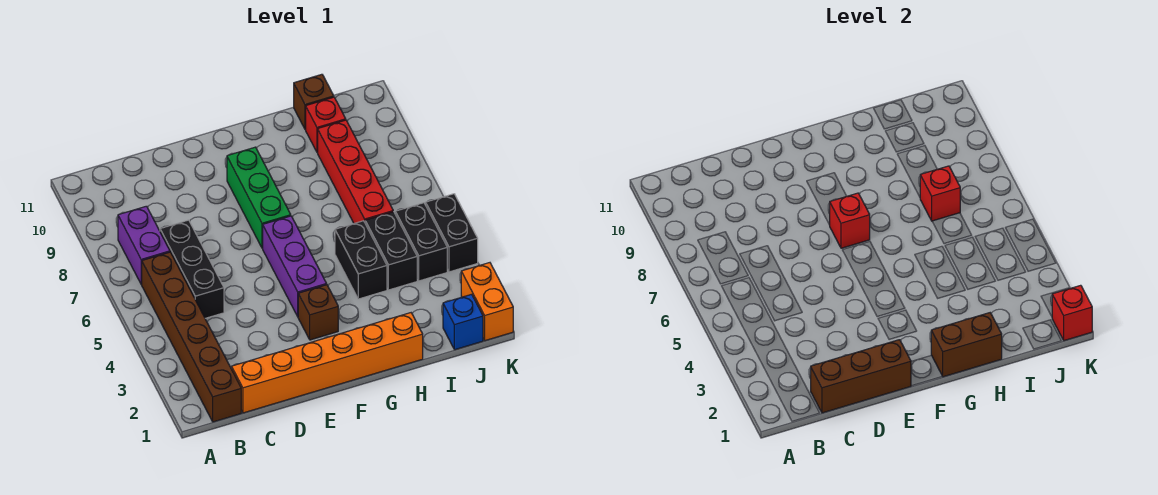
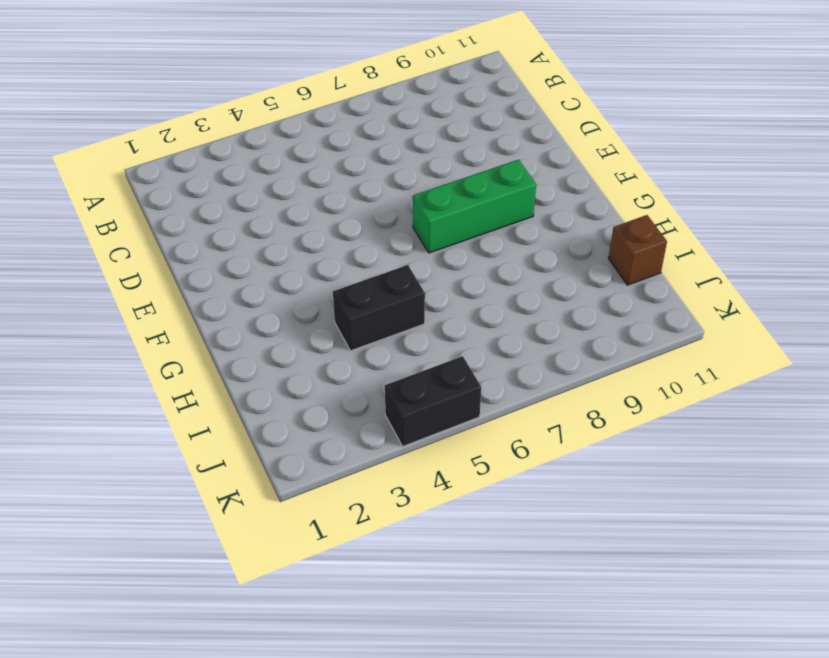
none -> brown brick B1:B6 level 1
none -> purple brick B7:B8 level 1
none -> orange brick C1:H1 level 1

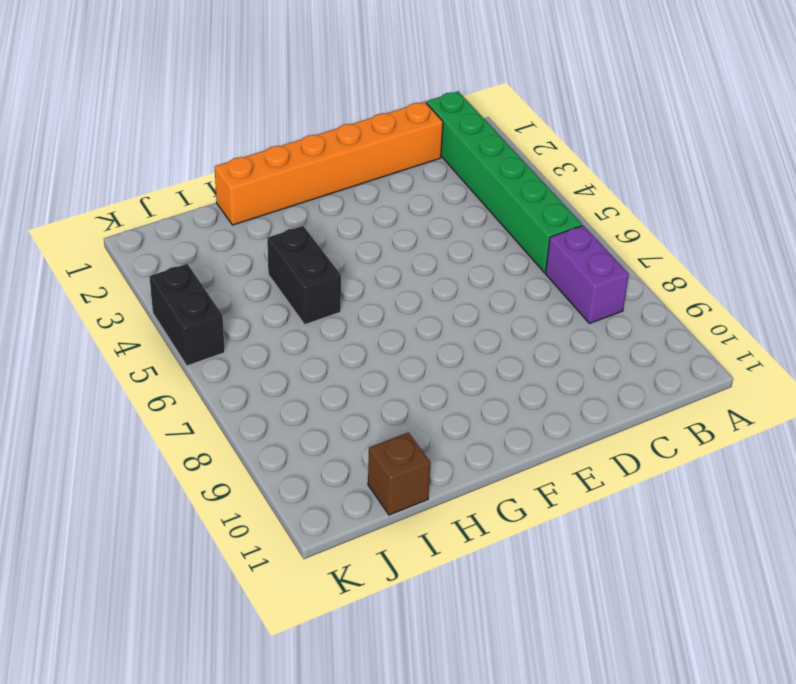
green brick B1:B6 level 1 -> brown brick B1:B6 level 1
none -> black brick C5:C7 level 1
none -> brown brick F3 level 1
none -> purple brick F4:F6 level 1

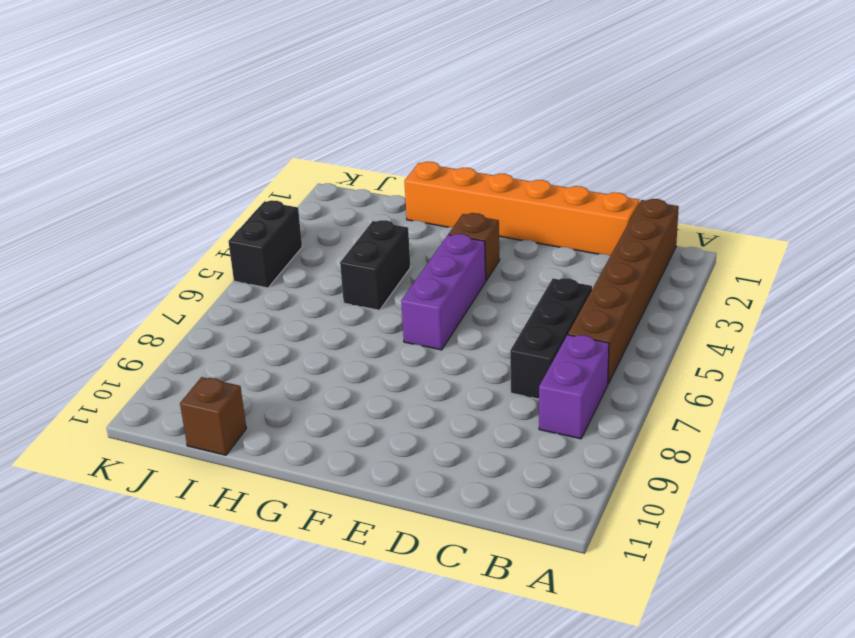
none -> green brick F7:F9 level 1
none -> black brick I4:I5 level 1
none -> red brick I6:I9 level 1

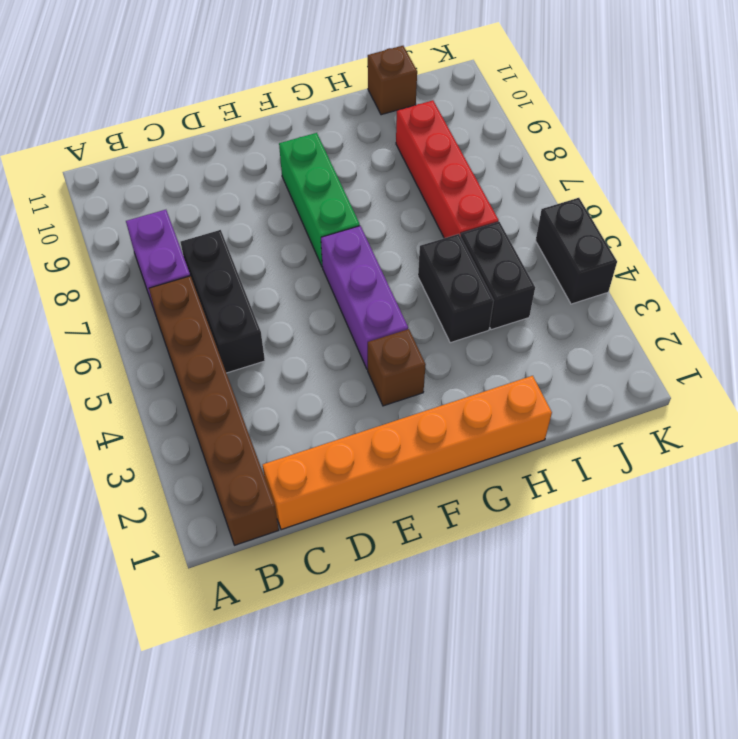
none -> red brick I10 level 1
none -> blue brick J1 level 1
none -> black brick J4:J5 level 1

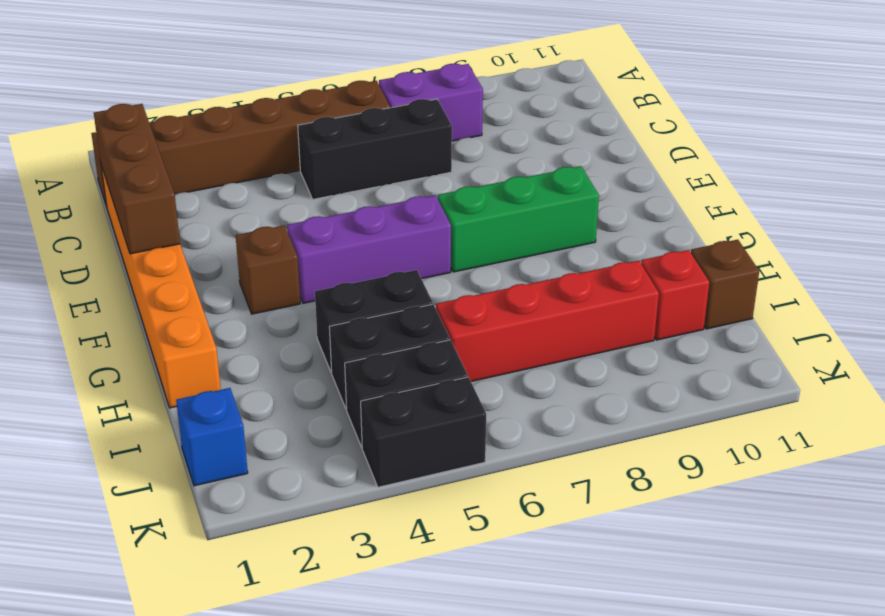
none -> orange brick K1:K2 level 1
none -> red brick F7 level 2
none -> brown brick G1:H1 level 2

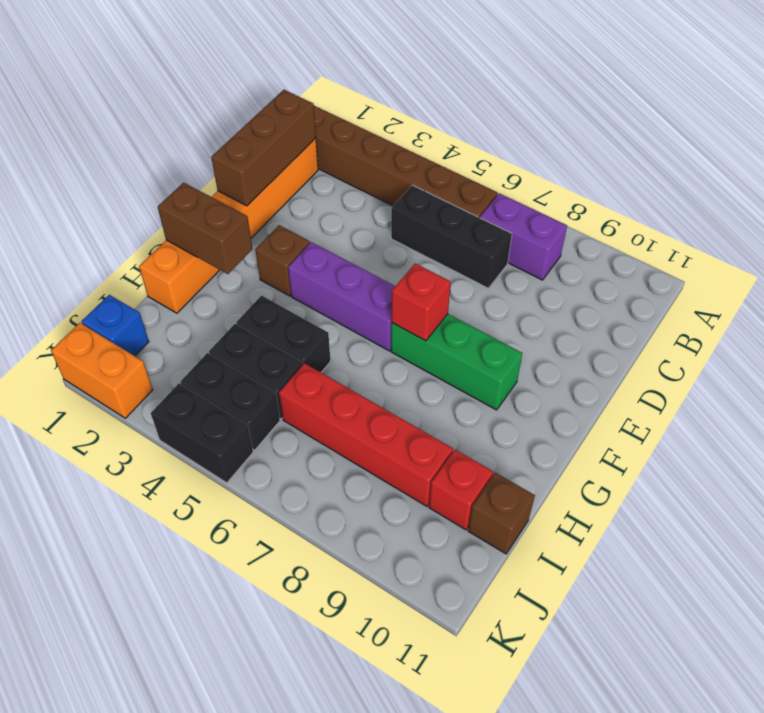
brown brick G1:G2 level 2 -> brown brick G1:H1 level 2
none -> red brick I7 level 2
none -> red brick K1 level 2

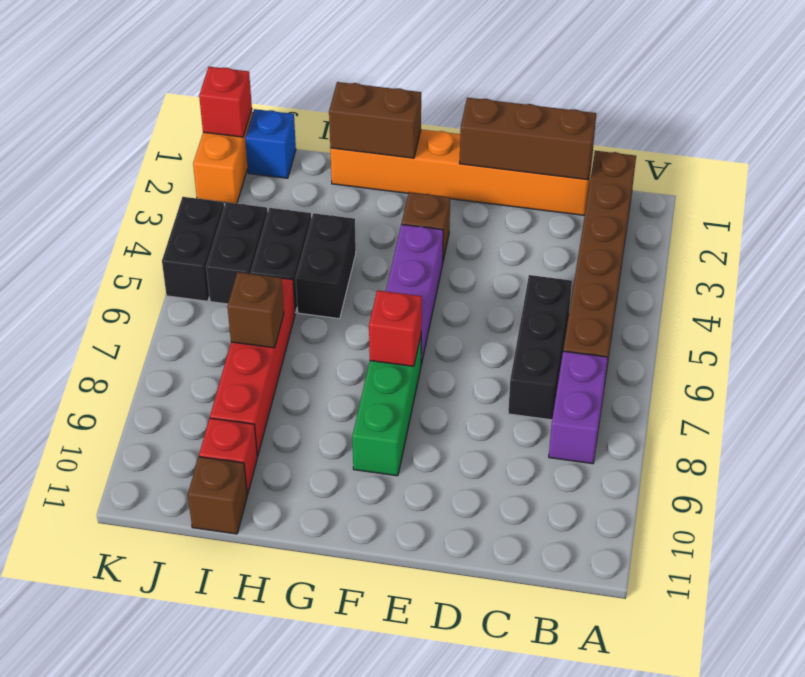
brown brick I7 level 2 -> red brick I7 level 2

